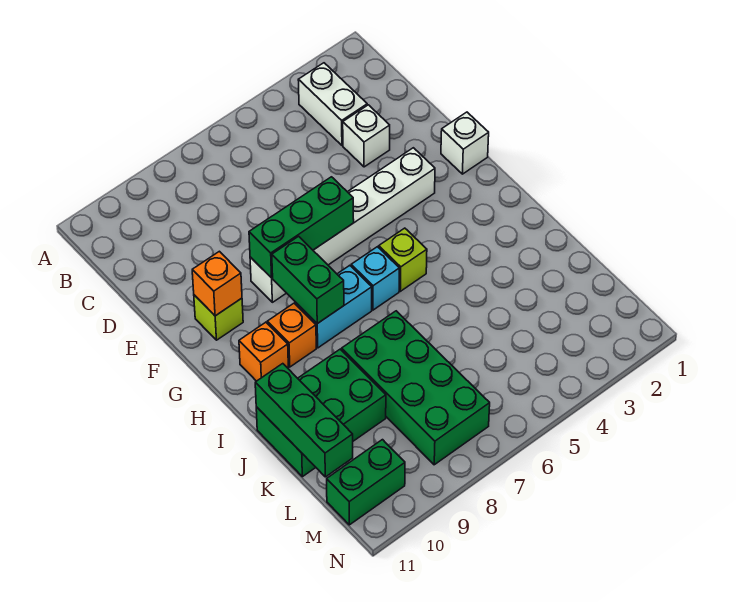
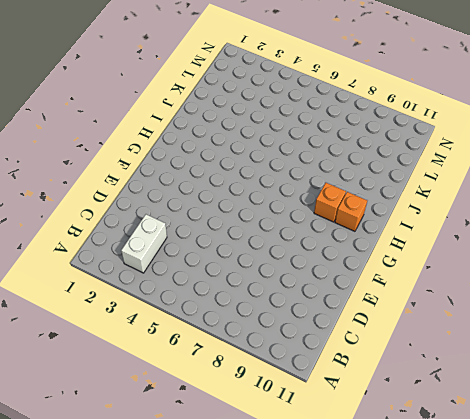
none -> white brick D3 level 1
none -> white brick F1 level 1
none -> white brick F3:F8 level 1

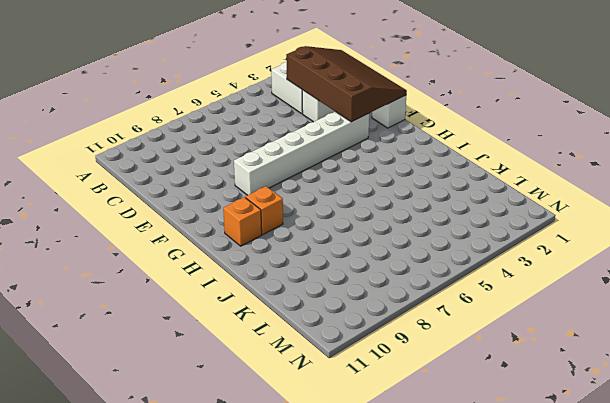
brown slope C1:F3 level 2 top 3 -> none
none -> lime brick F10 level 1
none -> lime brick H5 level 1
none -> cyan brick H6 level 1

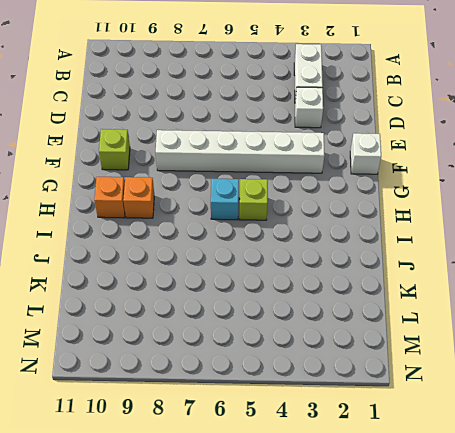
none -> cyan brick H7:H8 level 1
none -> green brick J7:M8 level 1
none -> green brick J9:K11 level 1

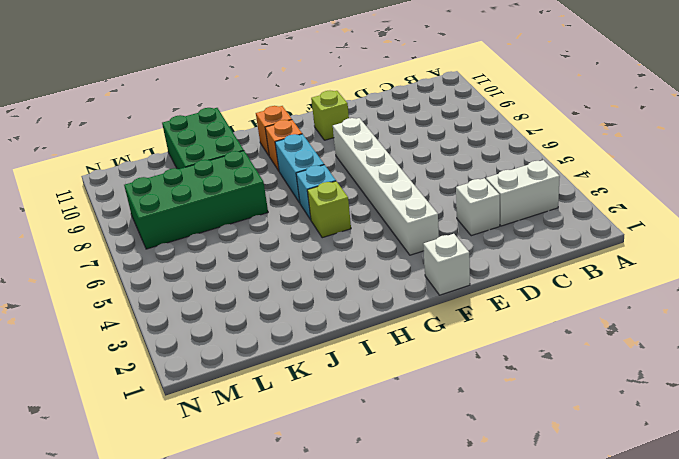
none -> green brick M10:M11 level 1
none -> green brick F6:F8 level 2
none -> orange brick F10 level 2

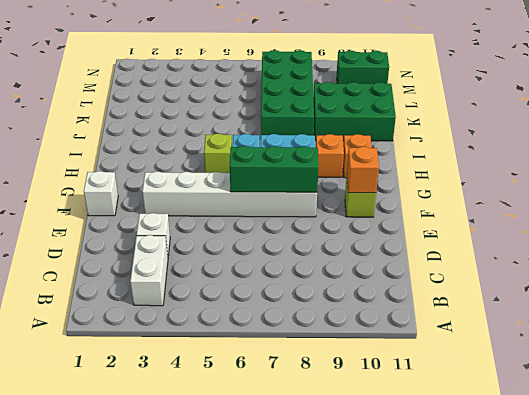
none -> green brick G8:H8 level 2
none -> green brick J11:L11 level 2

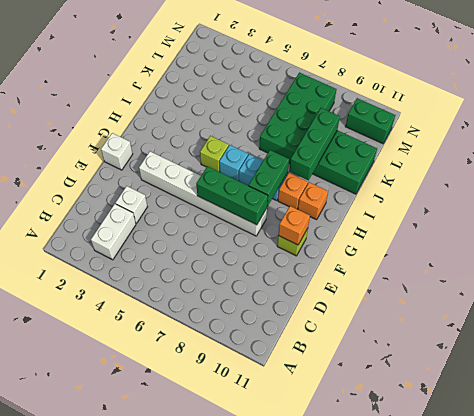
green brick I9:K9 level 2 -> green brick J11:L11 level 2

